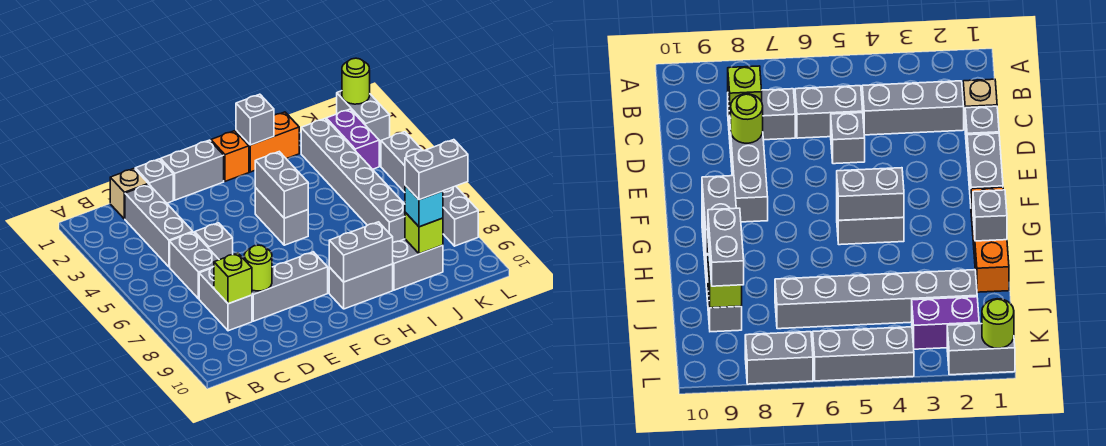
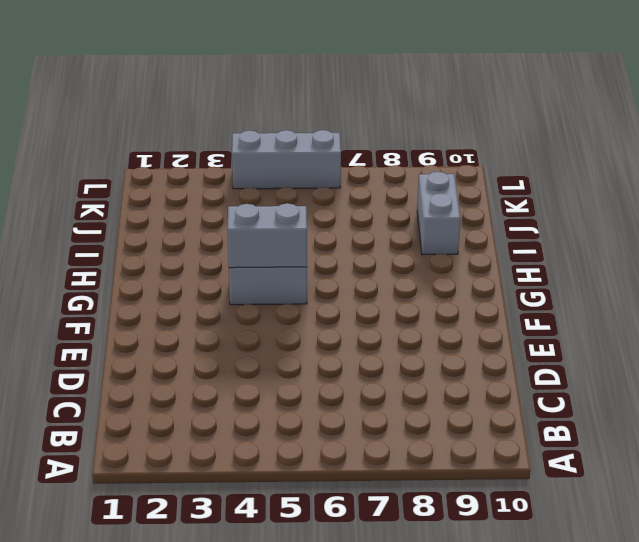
none -> tan brick C1 level 1
none -> grey brick C2:C4 level 1
none -> grey brick C5:C6 level 1

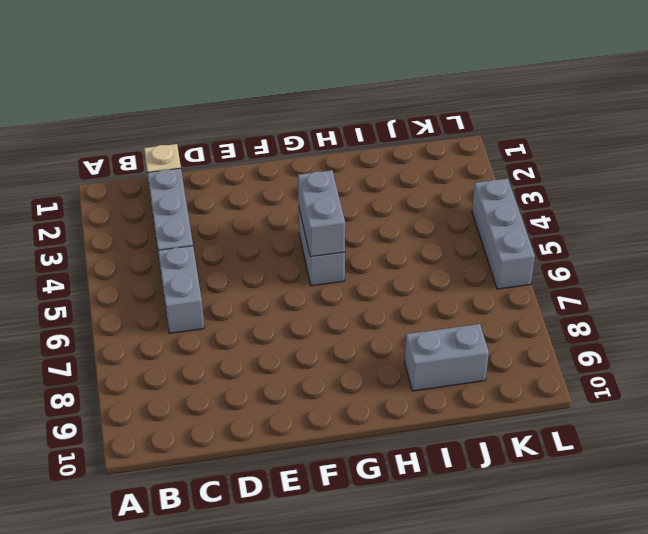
none -> grey brick C7:C8 level 1
none -> grey brick D1 level 1
none -> grey brick D5 level 1

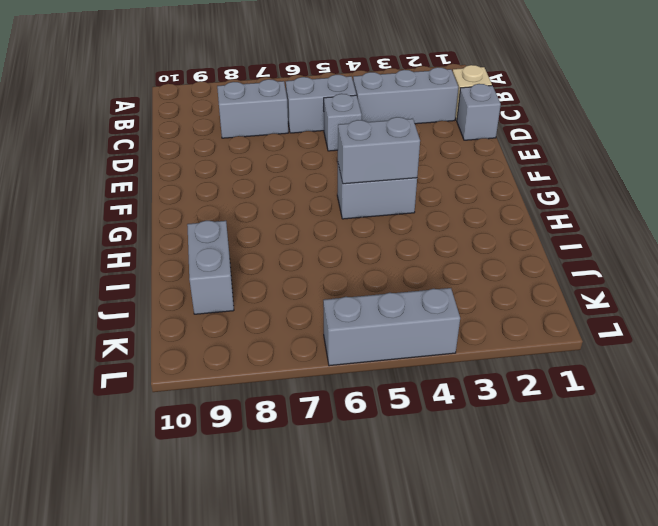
none -> grey brick D8:F8 level 1
none -> grey brick E1:F1 level 1
none -> orange brick G1 level 1

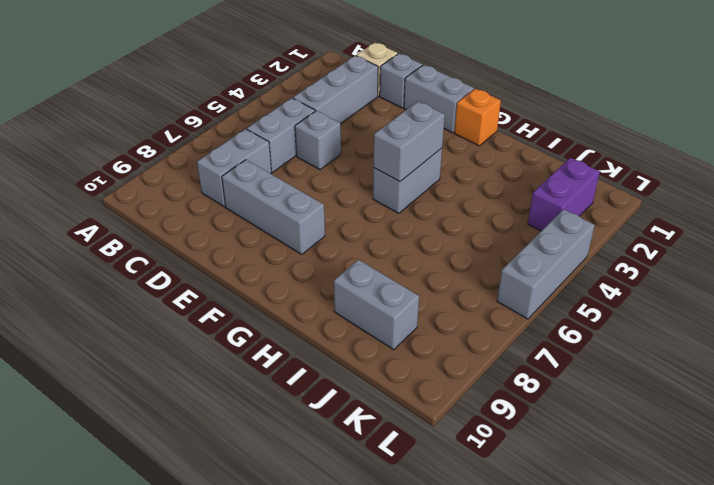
none -> grey brick G9:H9 level 1
none -> orange brick H1:I1 level 1
none -> grey brick J2:J7 level 1

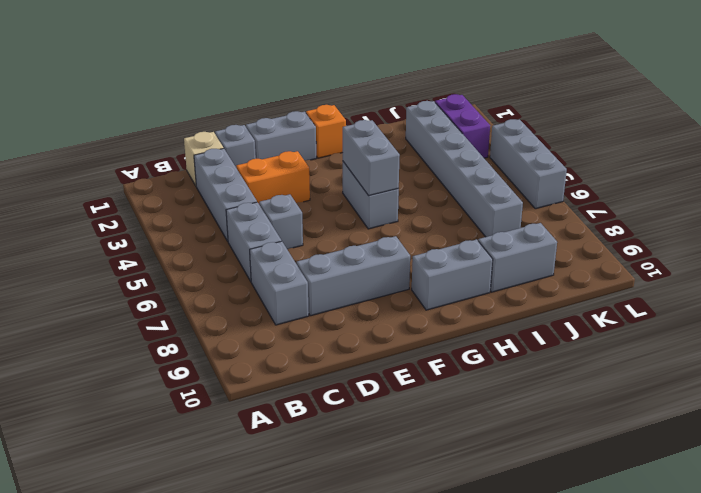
orange brick D3:E3 level 1 -> orange brick H1:I1 level 1
none -> grey brick L1:L2 level 1
none -> grey brick L7:L8 level 1
none -> lime brick C8 level 2

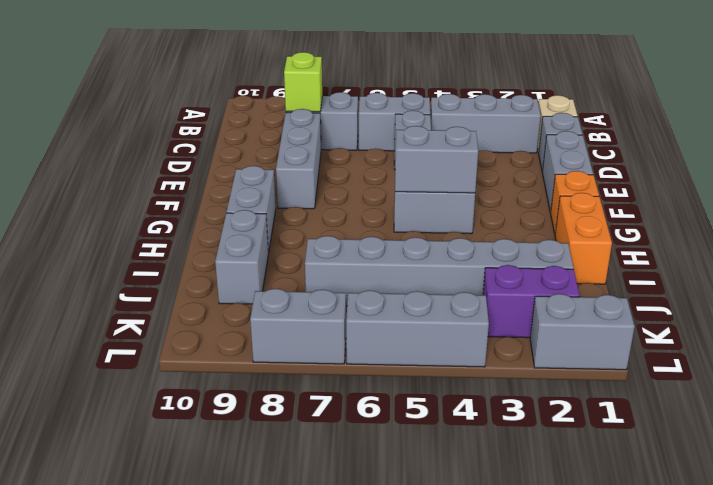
none -> lime round brick D8 level 2
none -> grey brick G9:H9 level 2
none -> grey brick H1 level 2

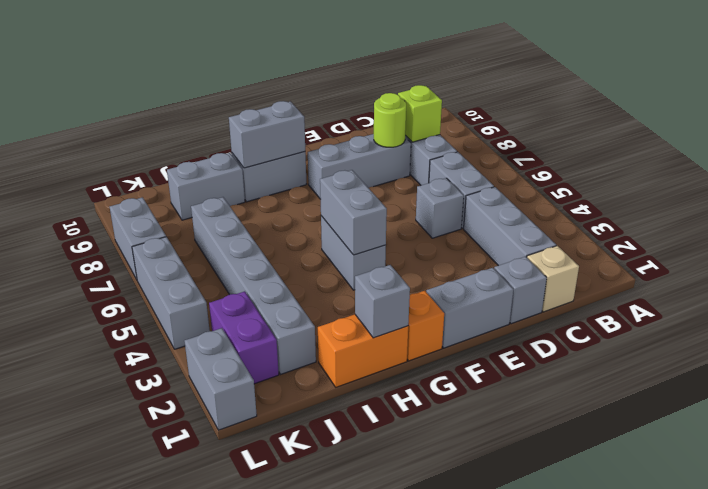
none -> lime brick J9 level 2
none -> lime round brick L1 level 2
none -> cyan brick J9 level 3

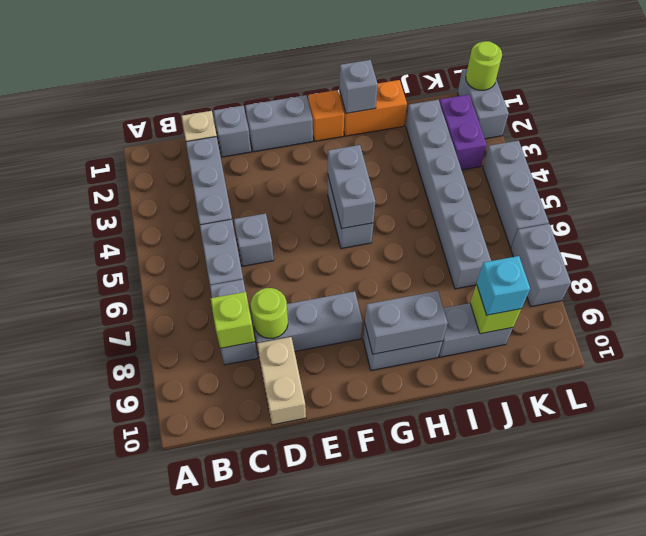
tan brick D9:D10 level 1 -> none
none -> grey brick J9:K9 level 4

